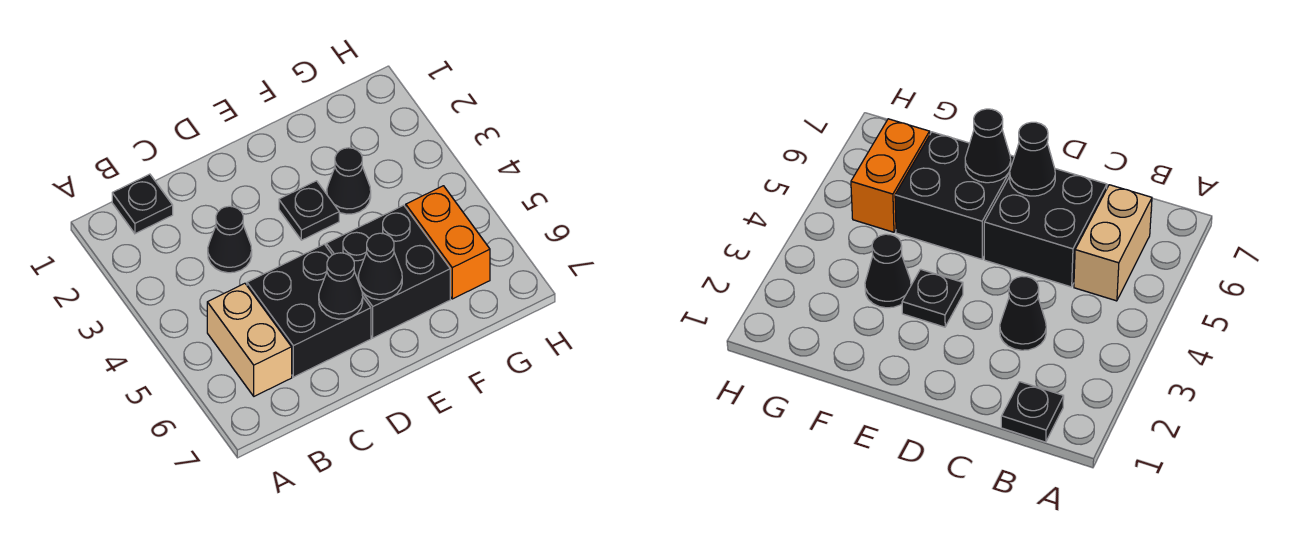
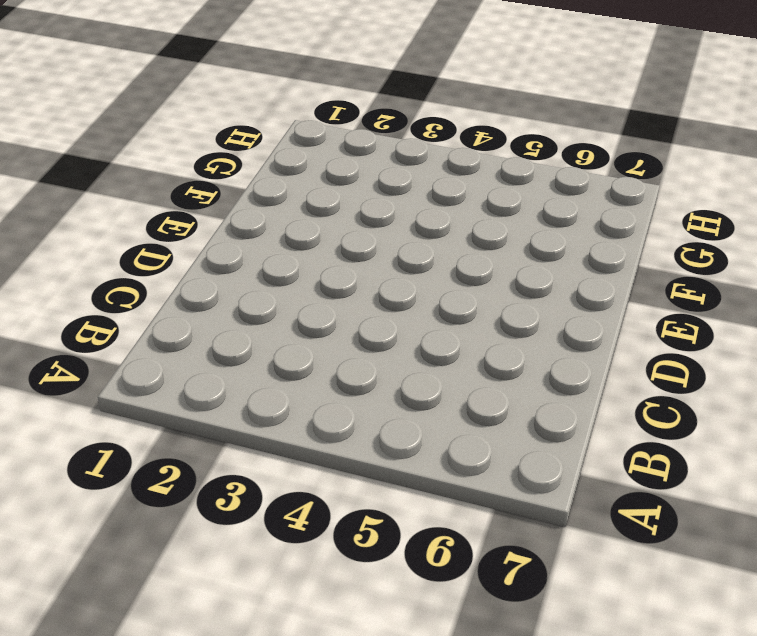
none -> black plate B1 level 1
none -> tan brick B5:B6 level 1

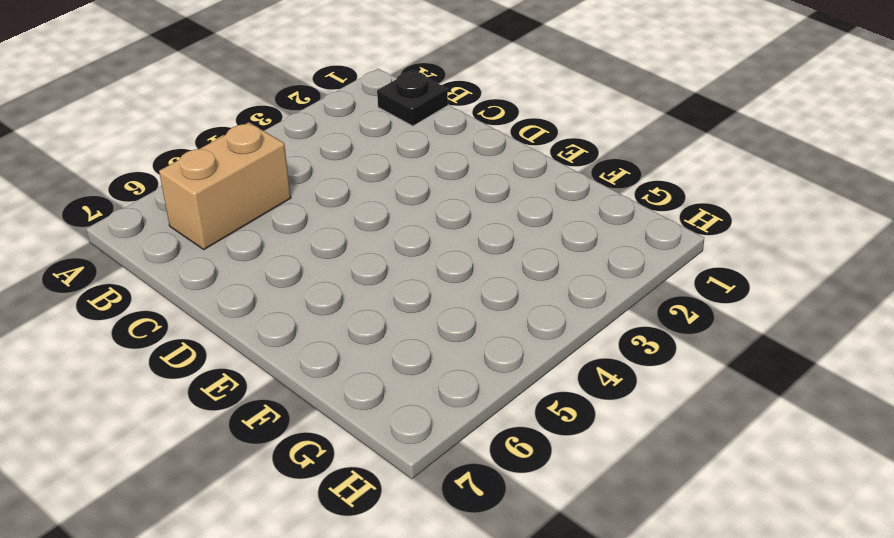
none -> black cone C3 level 1
none -> black brick C5:D6 level 1

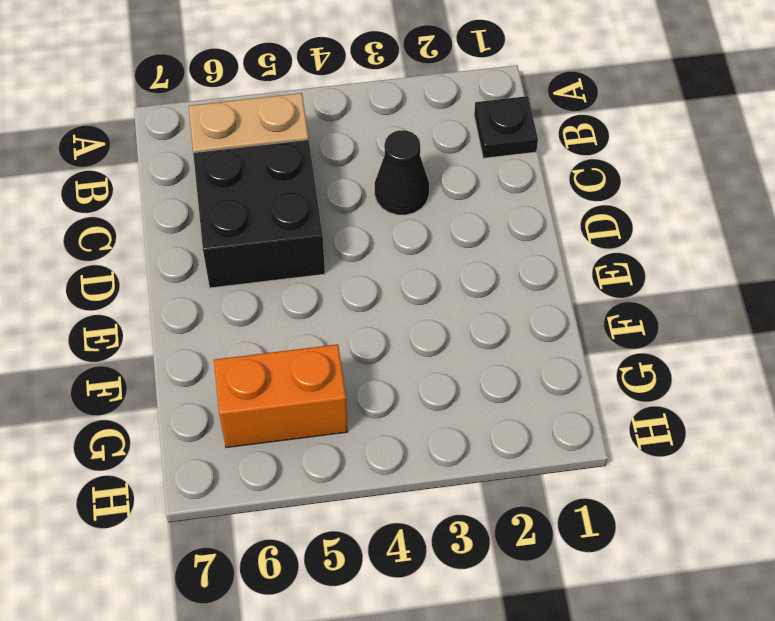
none -> black plate E3 level 1
none -> black brick E5:F6 level 1

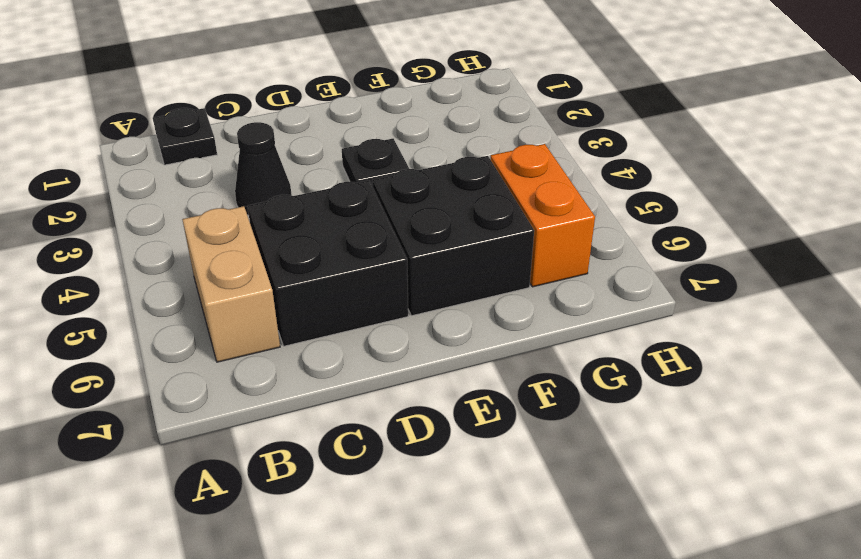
none -> black cone F3 level 1
none -> black cone D6 level 2

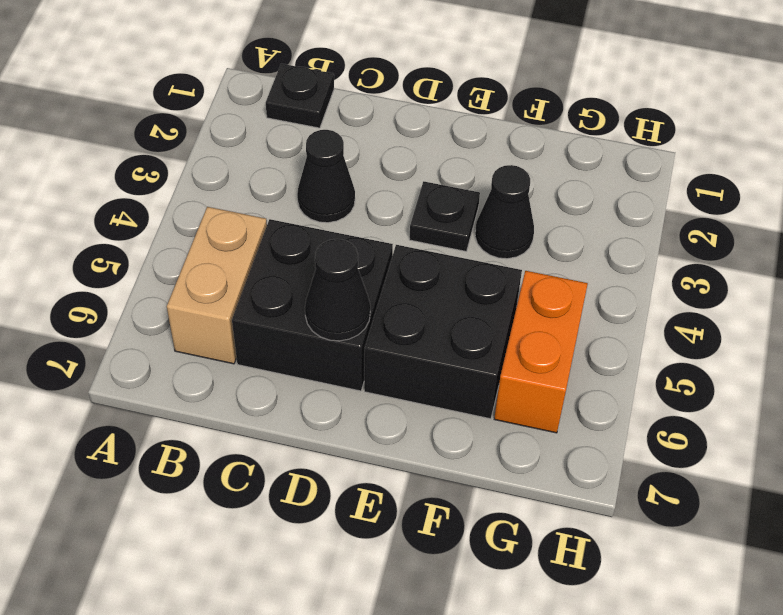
none -> black cone E6 level 2

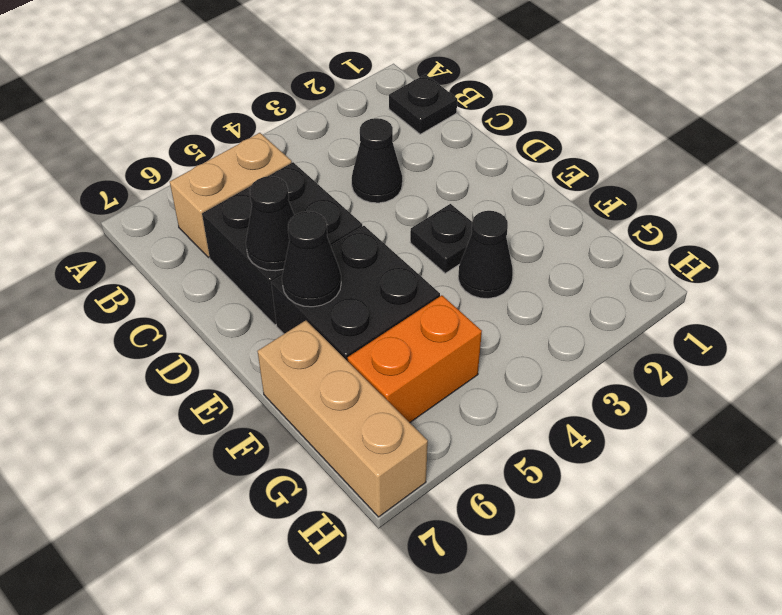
tan brick F7:H7 level 1 -> none

